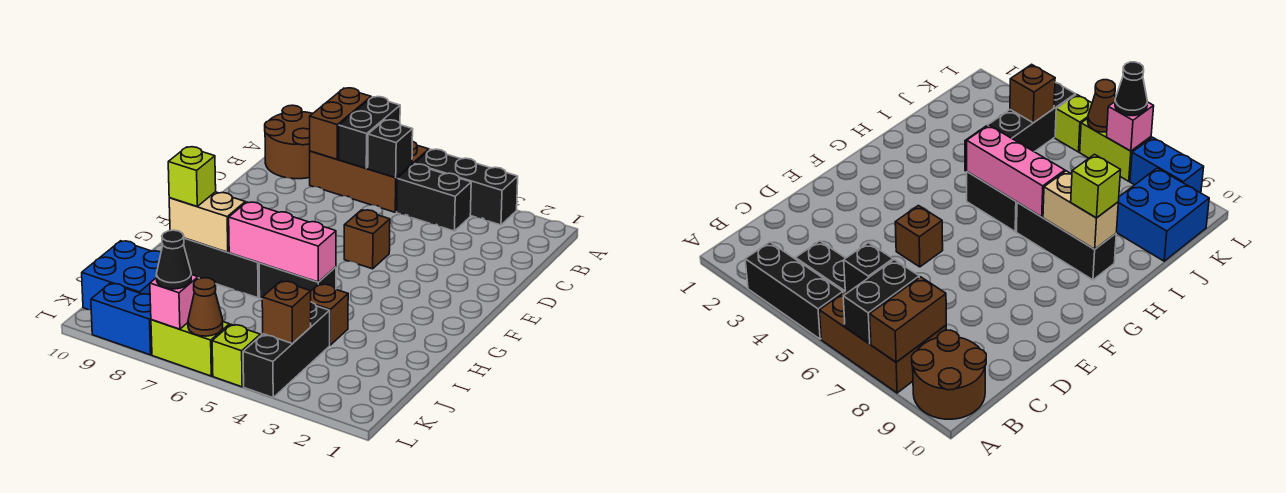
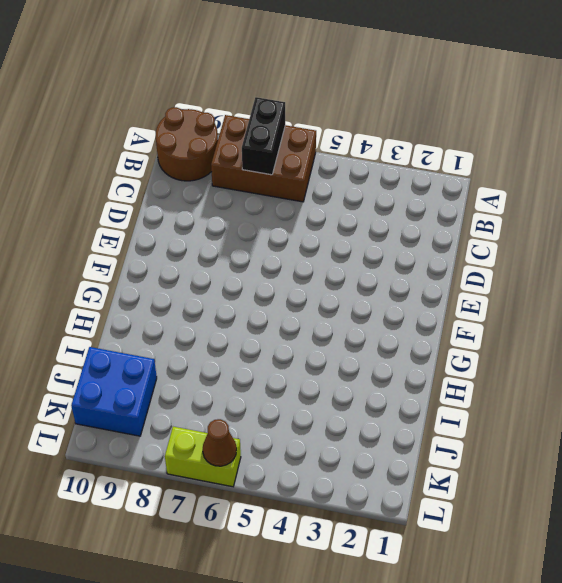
none -> black brick A3:A5 level 1
none -> black brick B4:B5 level 1
none -> brown brick E5 level 1

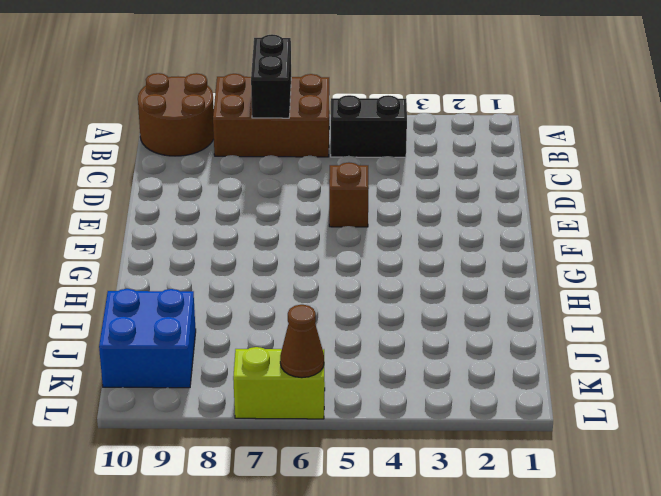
none -> black brick A3:A5 level 1
none -> black brick H5:H6 level 1
none -> black brick H7:H9 level 1

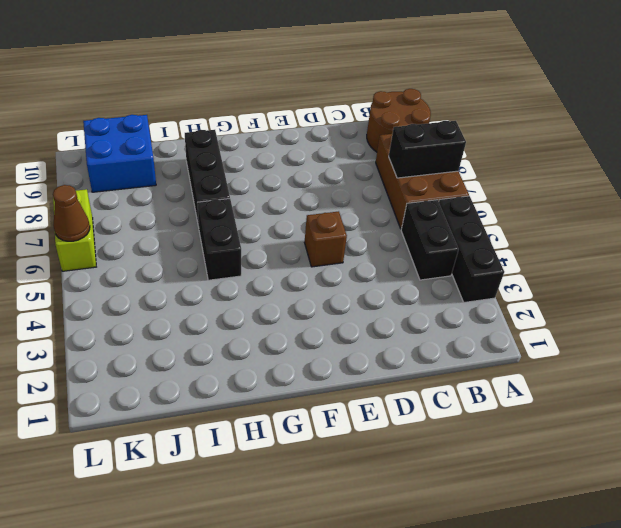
none -> brown brick I4 level 1
none -> black brick J4:L4 level 1
none -> lime brick L5 level 1

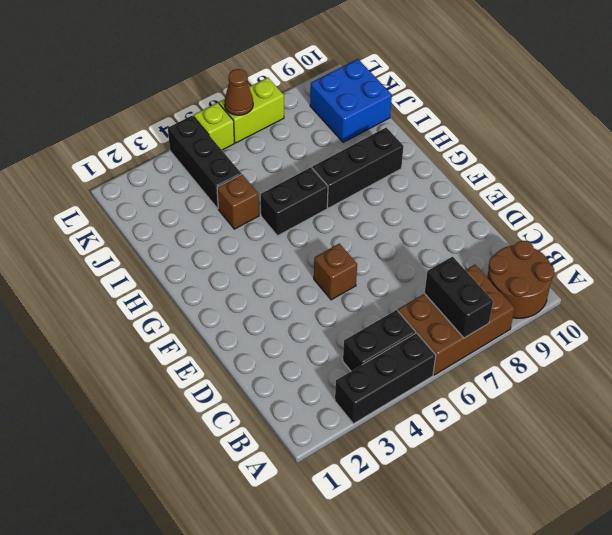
none -> blue brick L8:L9 level 1
none -> brown brick A8:B8 level 2
none -> black brick B6 level 2

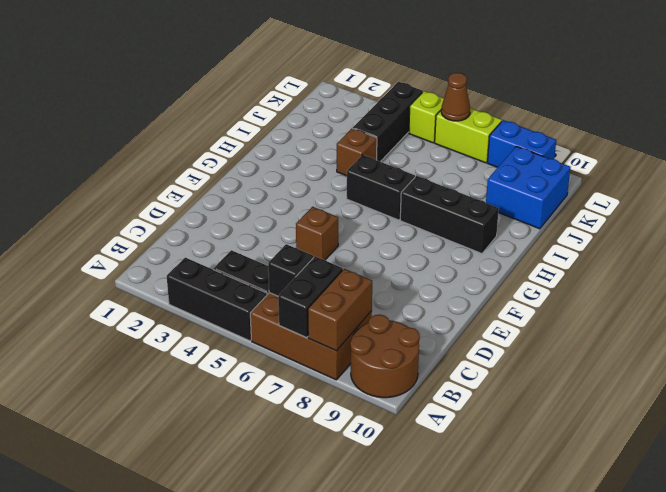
none -> pink brick H5:H7 level 2
none -> tan brick H8:H9 level 2
none -> brown brick K4 level 2

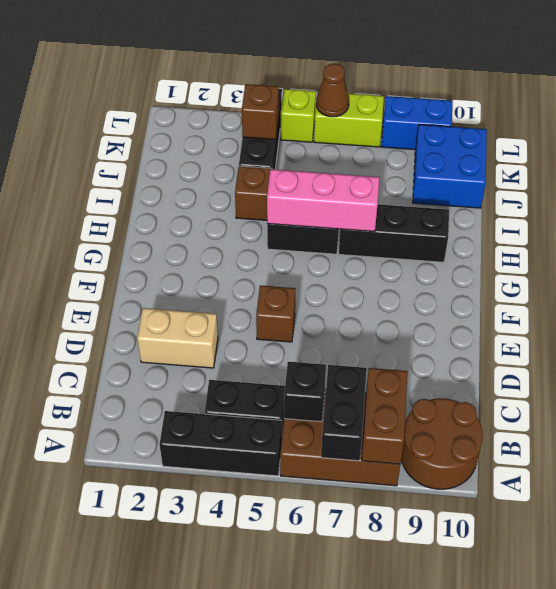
tan brick D2:D3 level 1 -> tan brick H8:H9 level 2
none -> pink brick L7 level 2
none -> lime brick H9 level 3
none -> black cone L7 level 3

